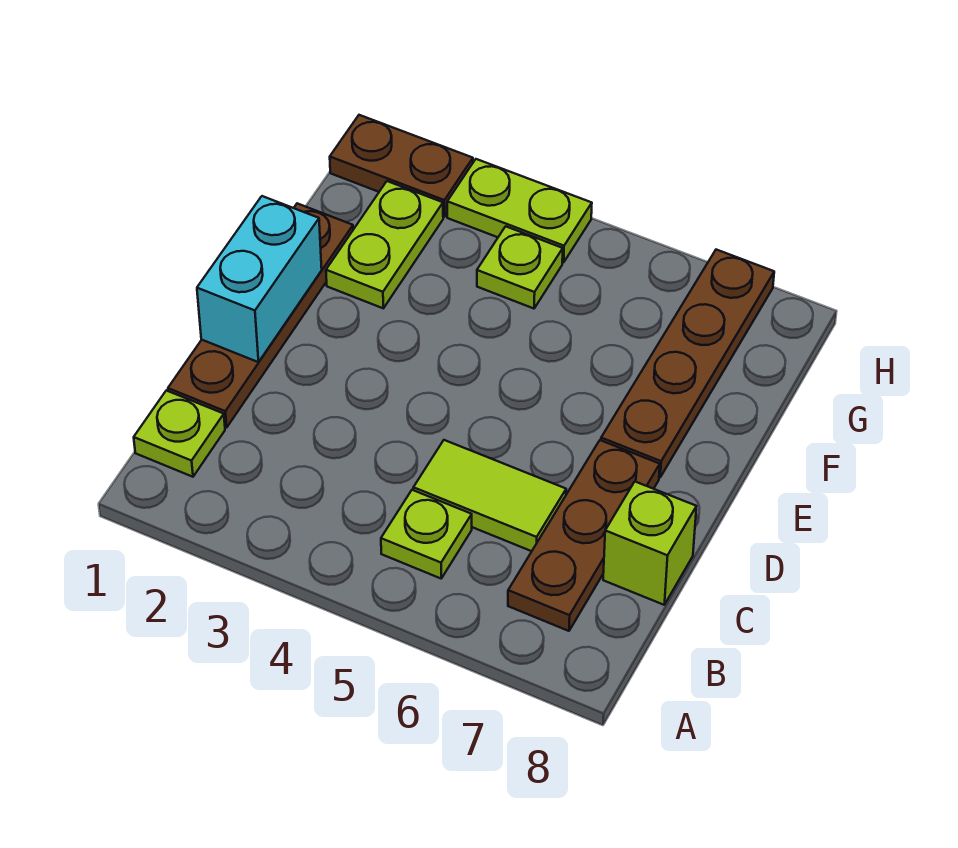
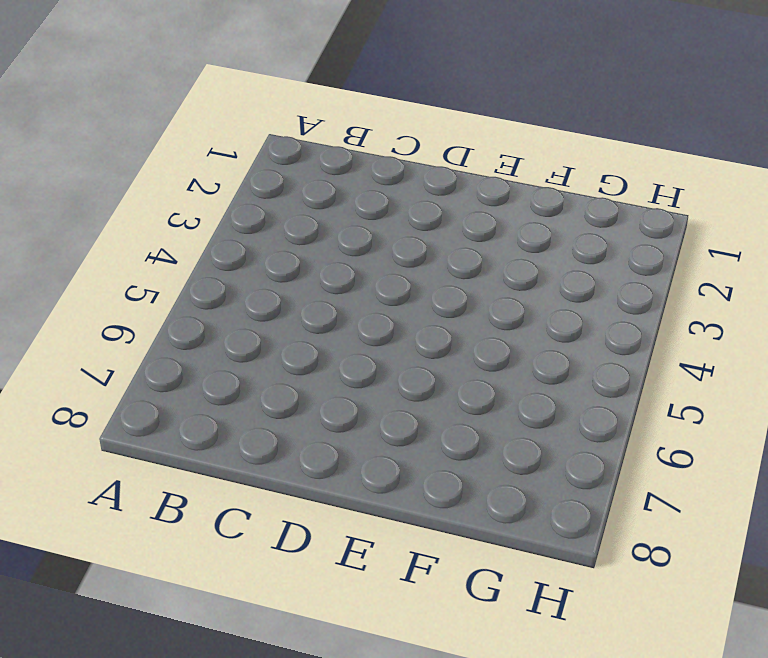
none -> lime plate B1 level 1
none -> lime plate B5 level 1
none -> brown plate B7:D7 level 1

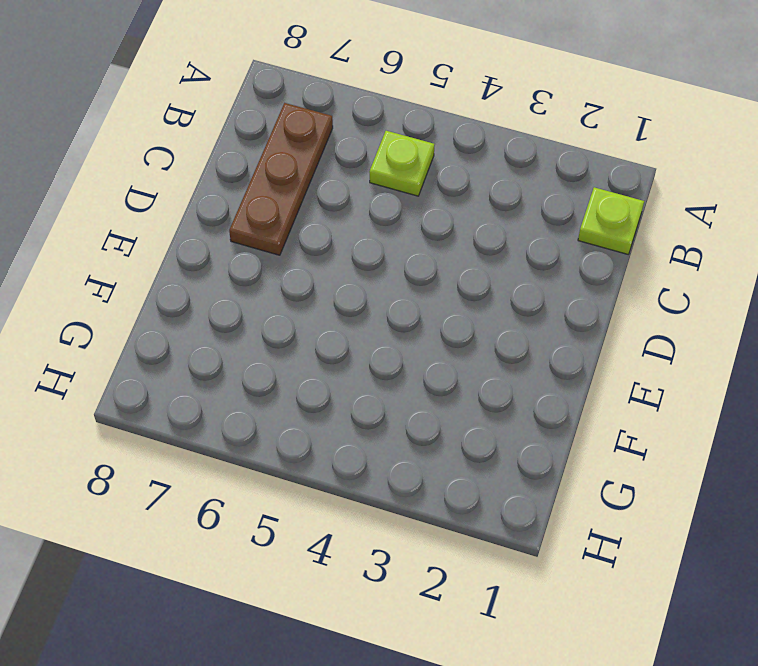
none -> brown plate C1:F1 level 1
none -> lime tile C5:C6 level 1
none -> lime brick C8 level 1

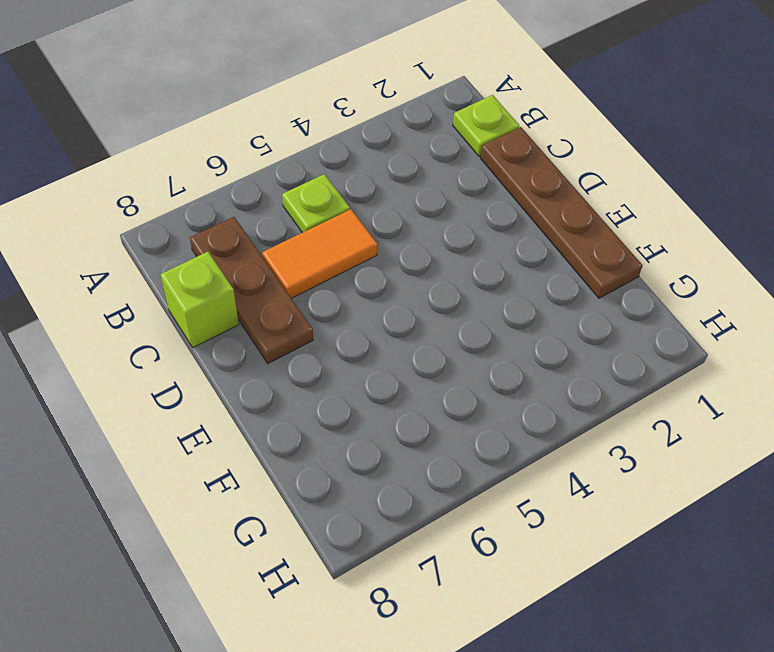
orange tile C5:C6 level 1 -> lime tile C5:C6 level 1
none -> brown plate E7:H7 level 1
none -> lime plate F2:G2 level 1
none -> lime plate G4 level 1

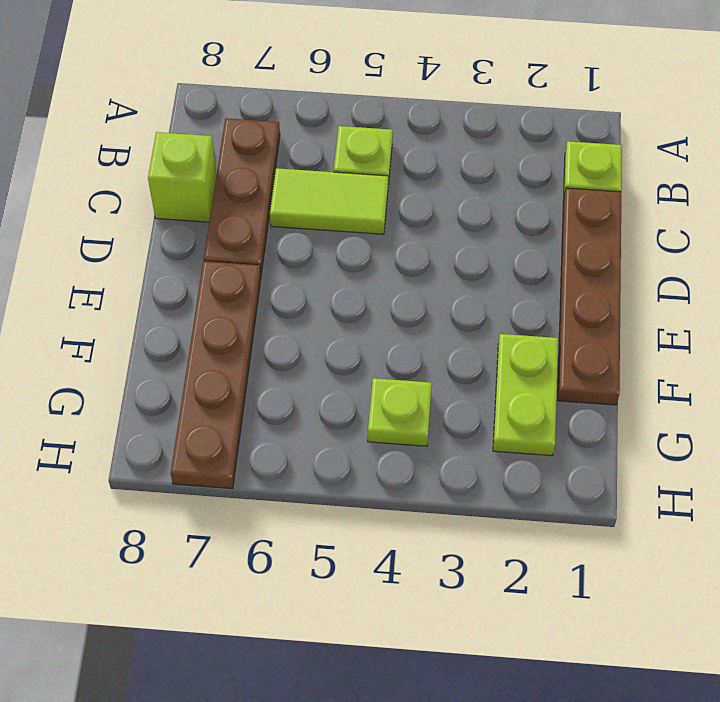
none -> brown plate H1:H2 level 1
none -> lime plate H3:H4 level 1
none -> cyan brick D1:E1 level 2

